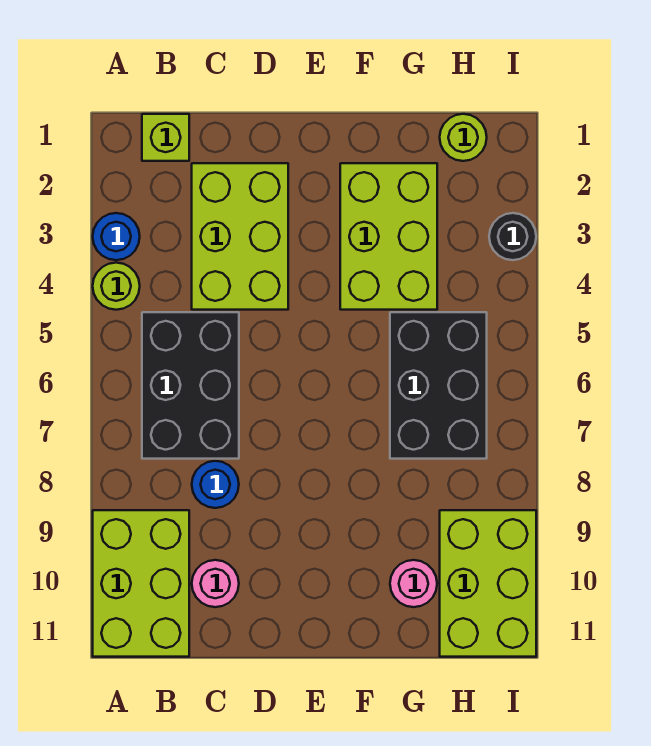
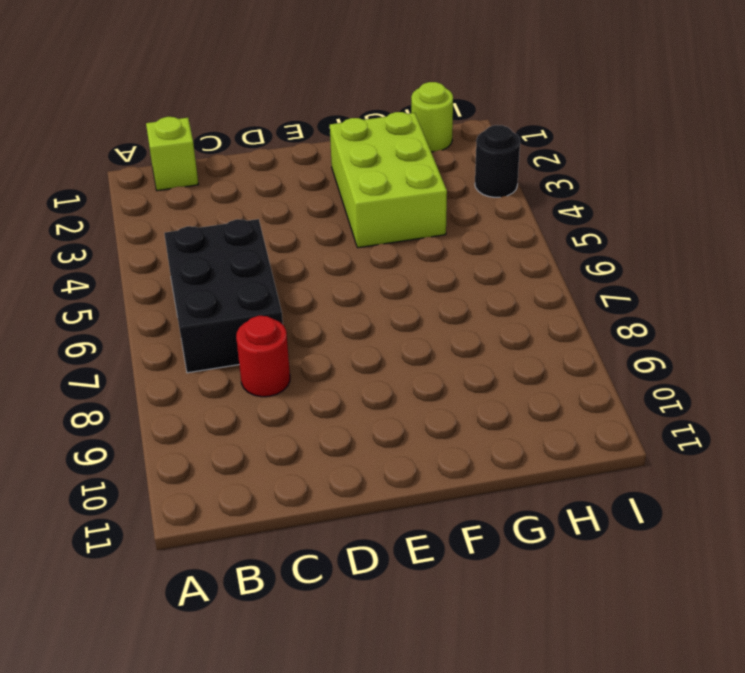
red round brick C8 level 1 -> blue round brick C8 level 1
none -> blue round brick A3 level 1
none -> lime round brick A4 level 1
none -> lime brick A9:B11 level 1

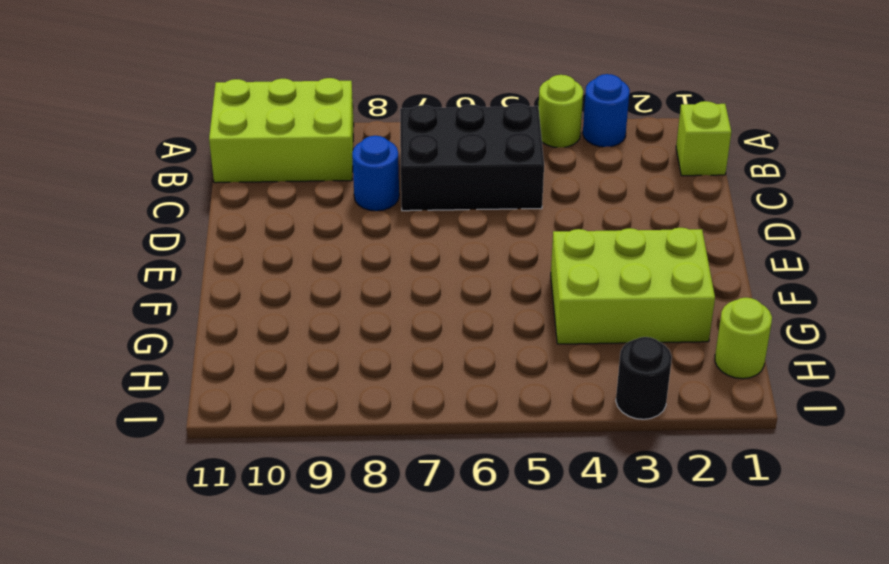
none -> lime brick C2:D4 level 1
none -> pink round brick C10 level 1
none -> black brick G5:H7 level 1

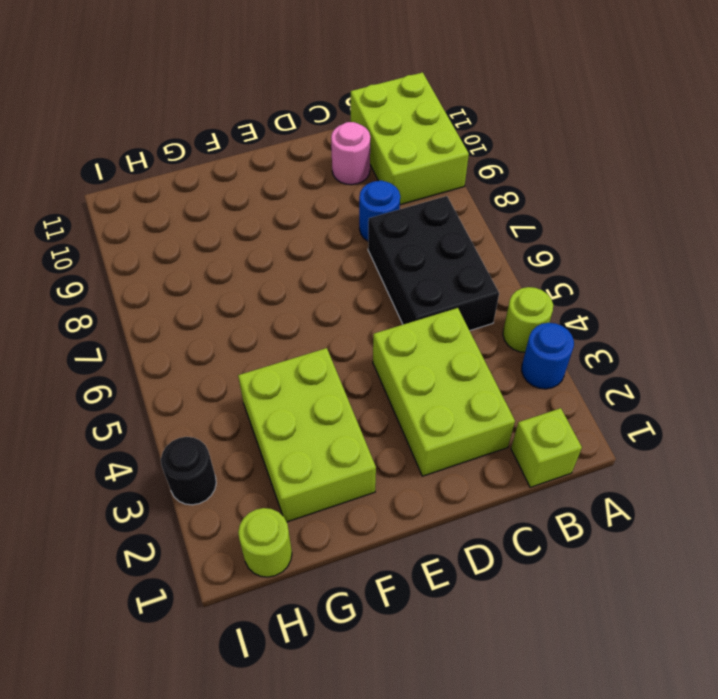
none -> black brick G5:H7 level 1
none -> pink round brick G10 level 1
none -> lime brick H9:I11 level 1

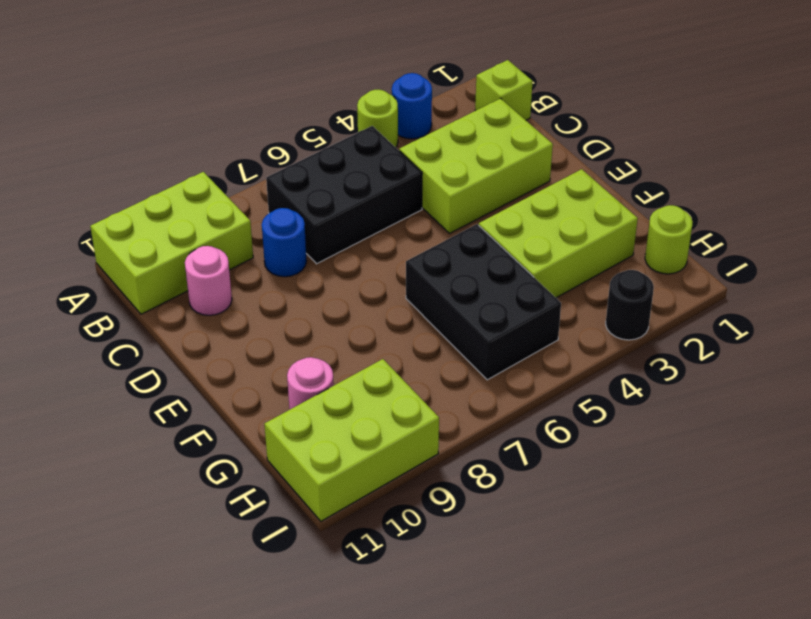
black brick F5:H6 level 1 -> black brick G5:H7 level 1

